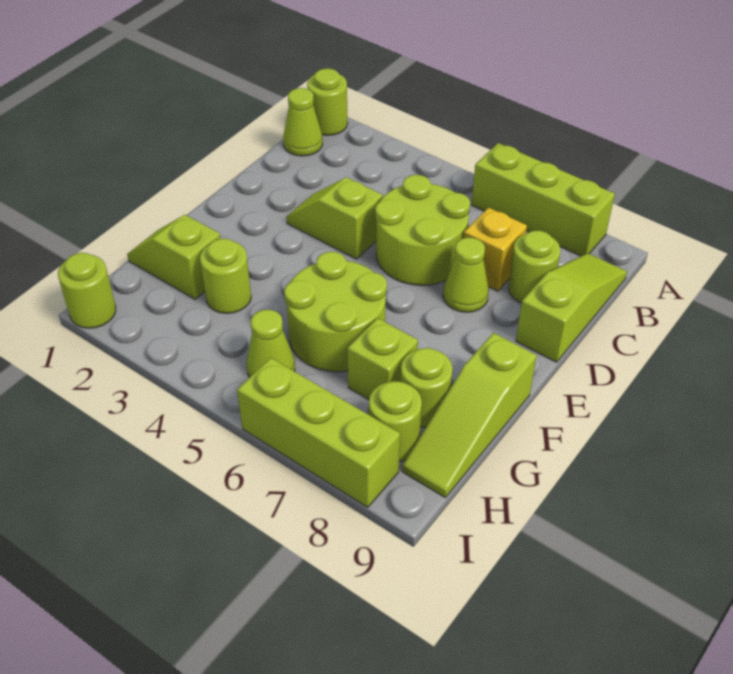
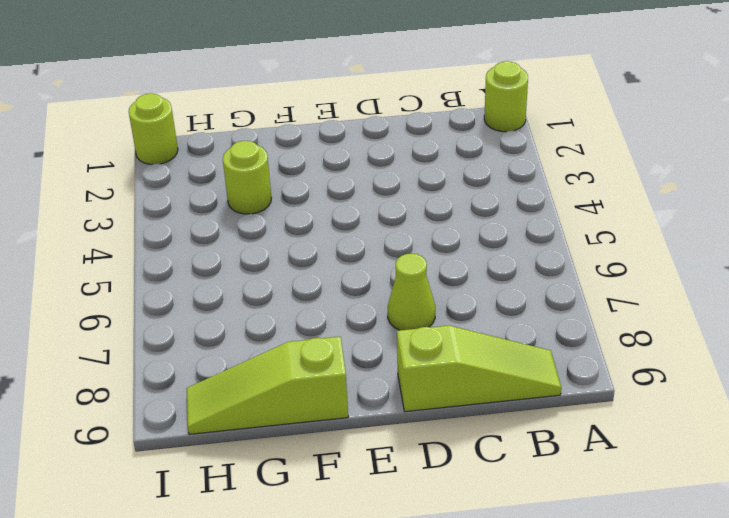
none -> lime brick A6:A8 level 1
none -> lime cone B1 level 1
none -> lime round brick C5:D6 level 1

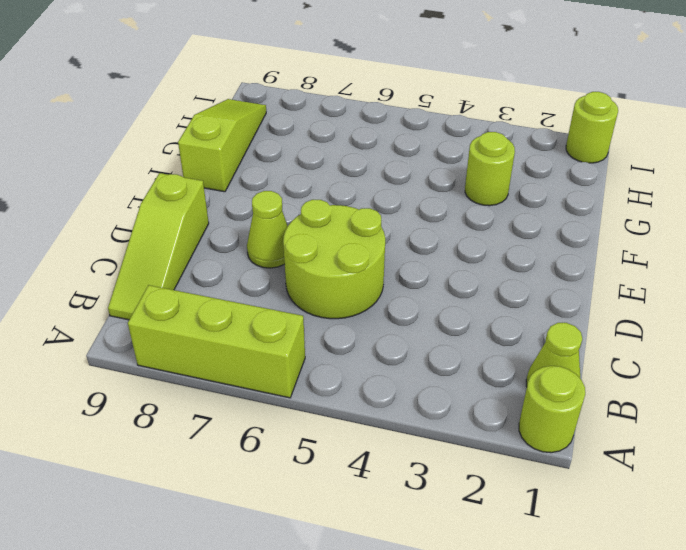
none -> yellow brick C7 level 1
none -> lime round brick C8 level 1
none -> lime slope D3:D4 level 1 top 4

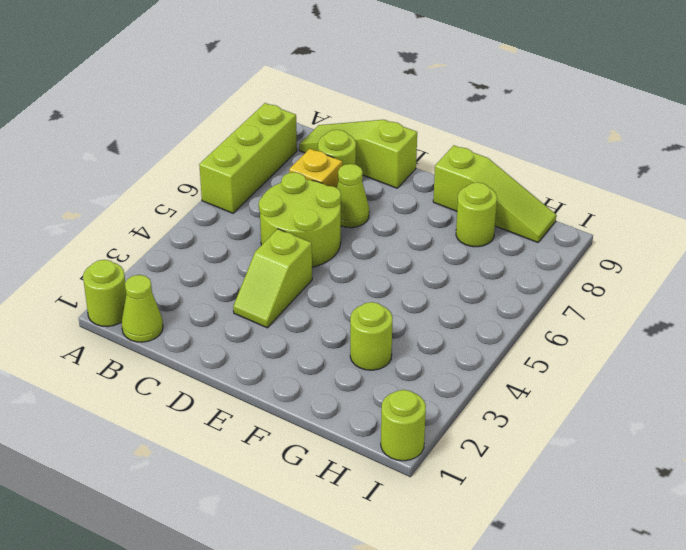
none -> lime round brick F5:G6 level 1
none -> lime slope G1:G2 level 1 top 2
none -> lime brick G7 level 1

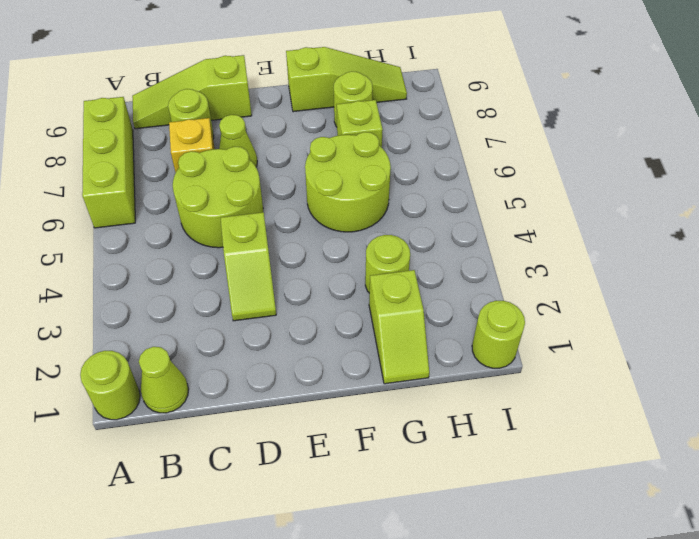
none -> lime cone H5 level 1
none -> lime round brick H8 level 1
none -> lime brick I6:I8 level 1

